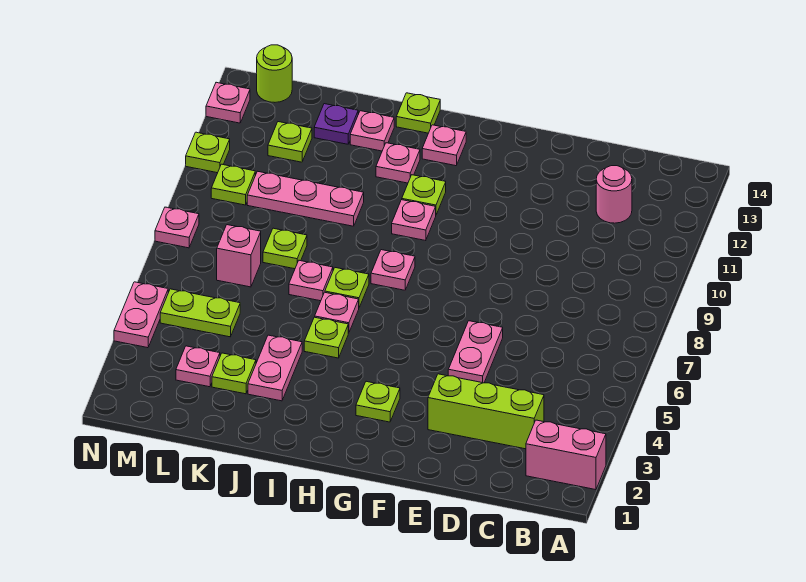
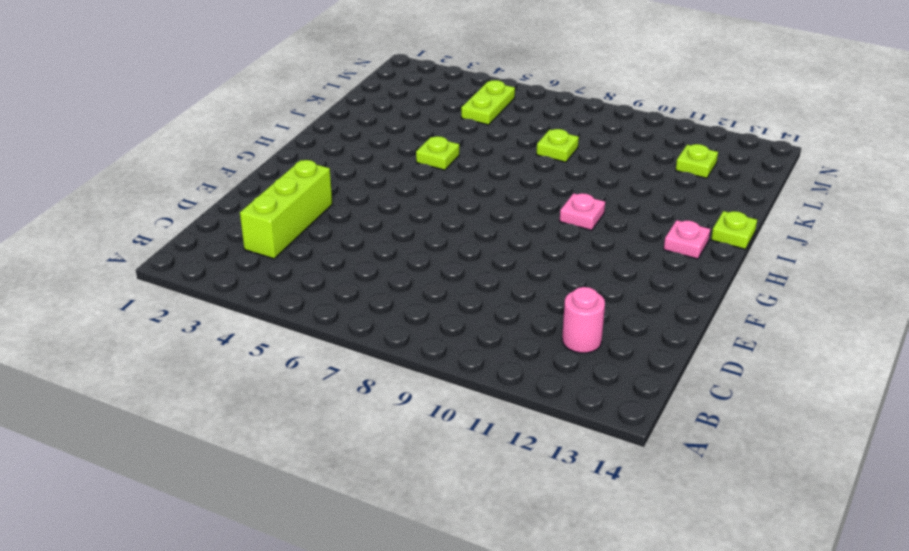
none -> pink brick A2:B2 level 1
none -> pink plate E5:E6 level 1
none -> lime plate G3 level 1
none -> pink plate H8 level 1

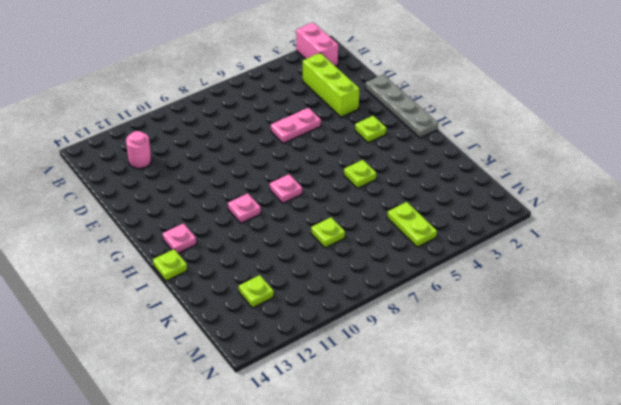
grey plate E1:H1 level 1 -> none
none -> lime plate H11 level 1
none -> pink plate I6 level 1
none -> lime plate I7 level 1
none -> pink plate I12 level 1

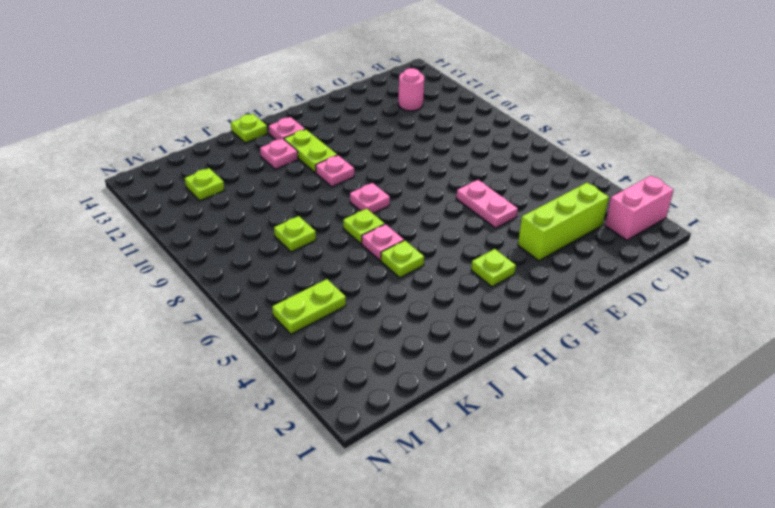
lime plate H11:H12 level 1 -> lime plate H11 level 1
none -> pink plate J3:J4 level 1
none -> pink plate J7 level 1
none -> pink plate J10:L10 level 1
none -> pink plate J13 level 1

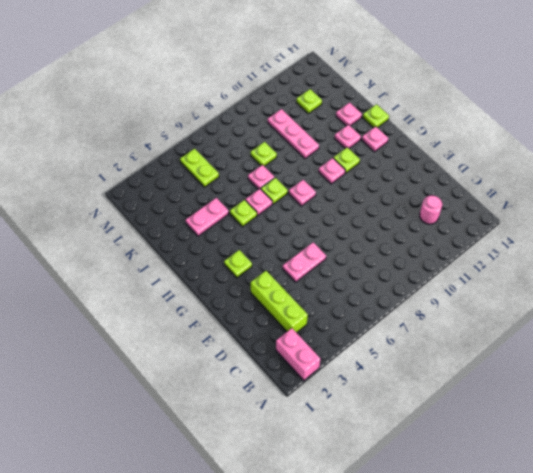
none -> lime plate K3 level 1
none -> purple plate K13 level 1
none -> pink plate L3 level 1
none -> pink brick L7 level 1

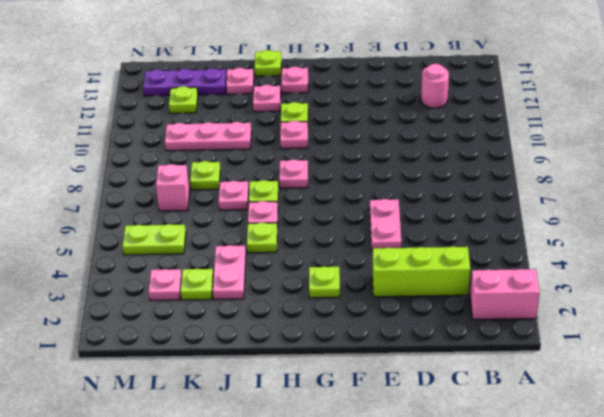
purple plate K13:M13 level 1 -> purple plate K13 level 1
none -> lime plate M10 level 1
none -> lime round brick M14 level 1
none -> pink plate N4:N5 level 1
none -> pink plate N8 level 1

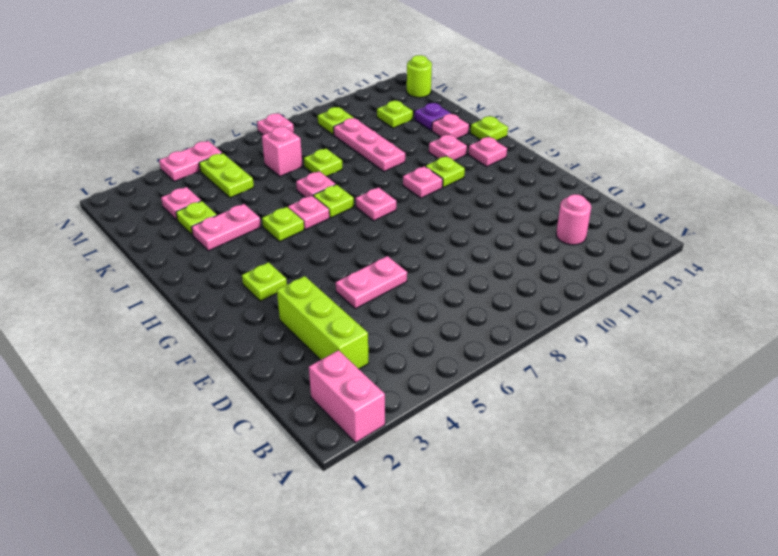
none -> lime plate N11 level 1
none -> pink plate N13 level 1

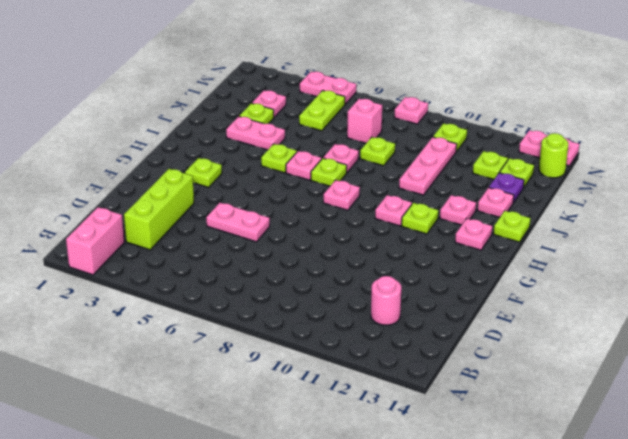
lime plate L13 level 1 -> lime plate N11 level 1
pink plate N13:N14 level 1 -> pink plate N13 level 1

